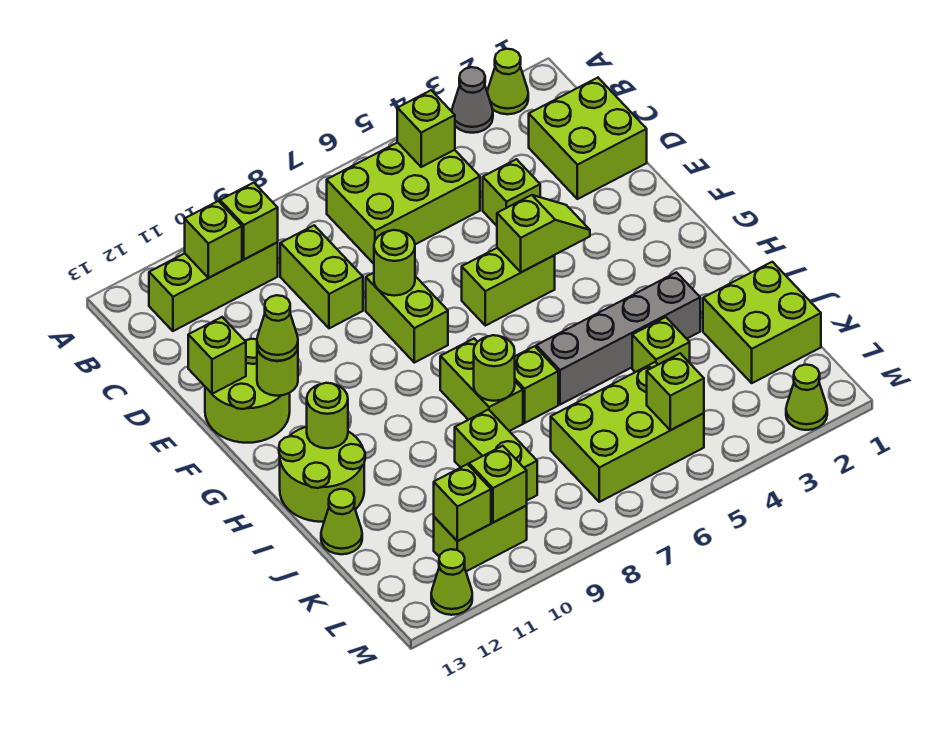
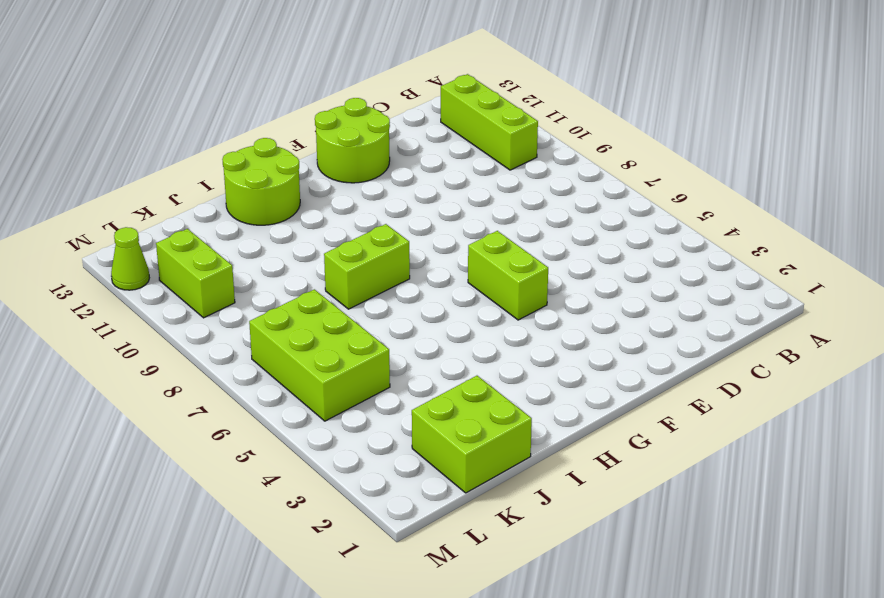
none -> lime cone A2 level 1
none -> grey cone A3 level 1
none -> lime brick B5:C7 level 1
none -> lime brick C1:D2 level 1

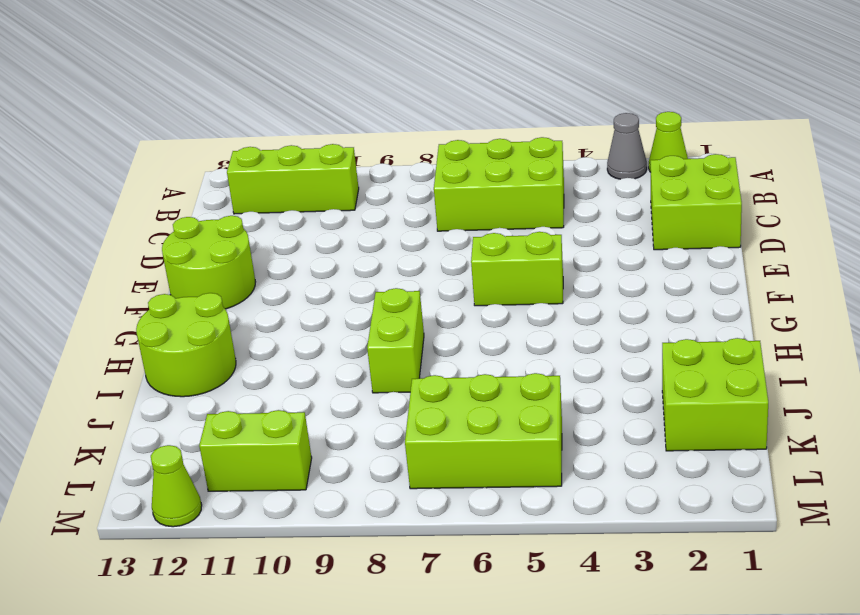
none -> lime brick C9:D9 level 1
none -> lime brick D4 level 1
none -> lime brick E8:F8 level 1
none -> grey brick I3:I6 level 1

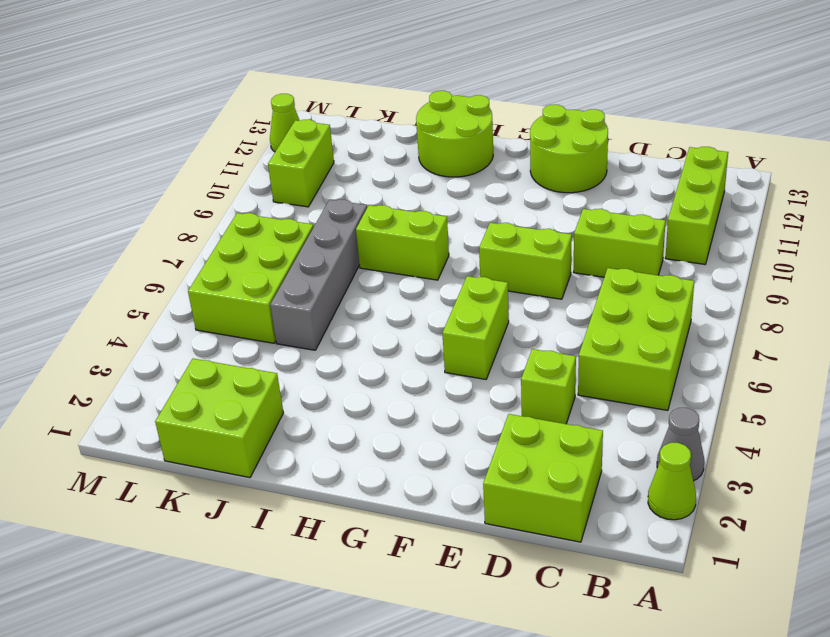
grey brick J5:J8 level 1 -> grey brick I3:I6 level 1
none -> lime brick I7 level 1
none -> lime brick J4 level 1
none -> lime brick J9:K9 level 1
none -> lime cone J13 level 1

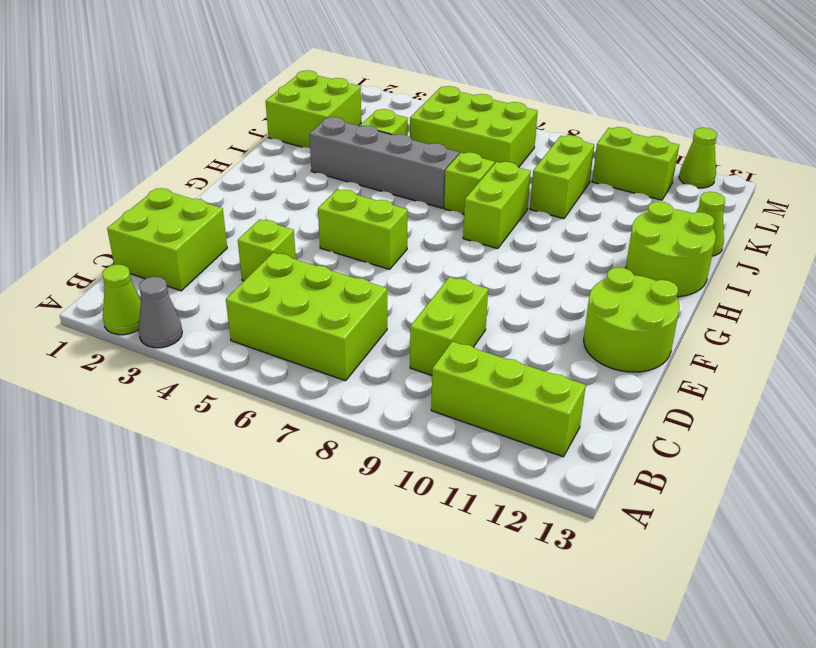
none -> lime brick E8:F8 level 1
none -> lime cone M2 level 1
none -> lime brick B5 level 2
none -> lime brick B10 level 2

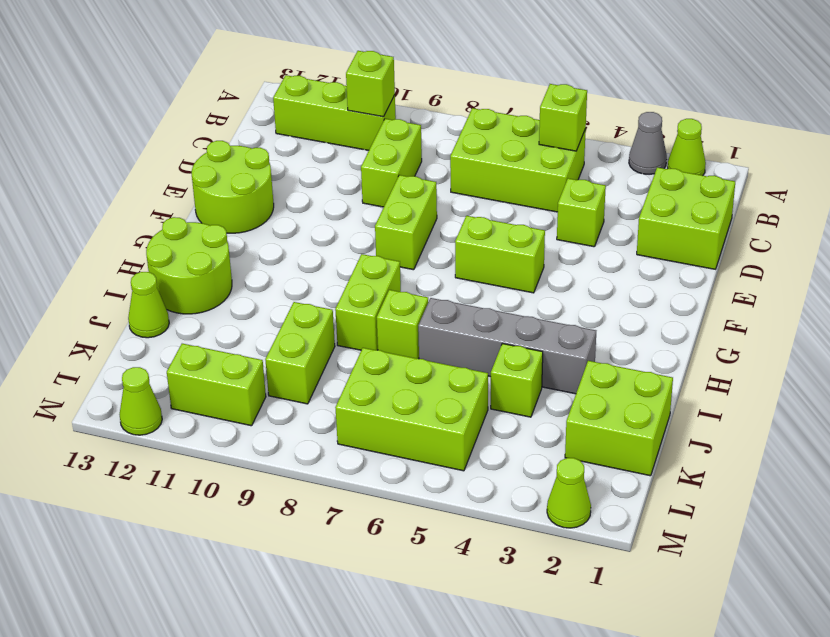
none -> lime brick B11 level 2
none -> lime round brick E8 level 2
none -> lime brick E13 level 2
none -> lime slope F4:F5 level 2 top 5

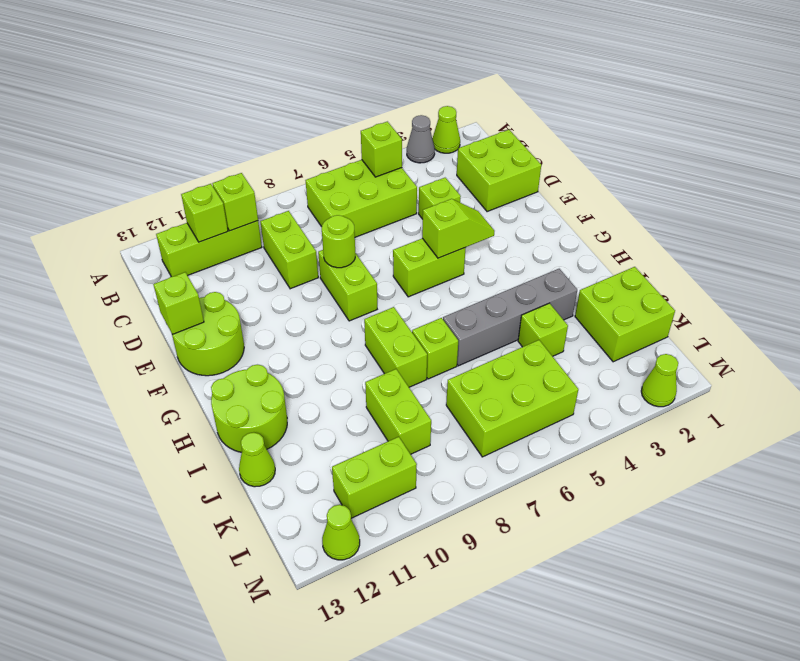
none -> lime round brick F12 level 2
none -> lime round brick H12 level 2
none -> lime round brick I8 level 2
none -> lime brick L5 level 2

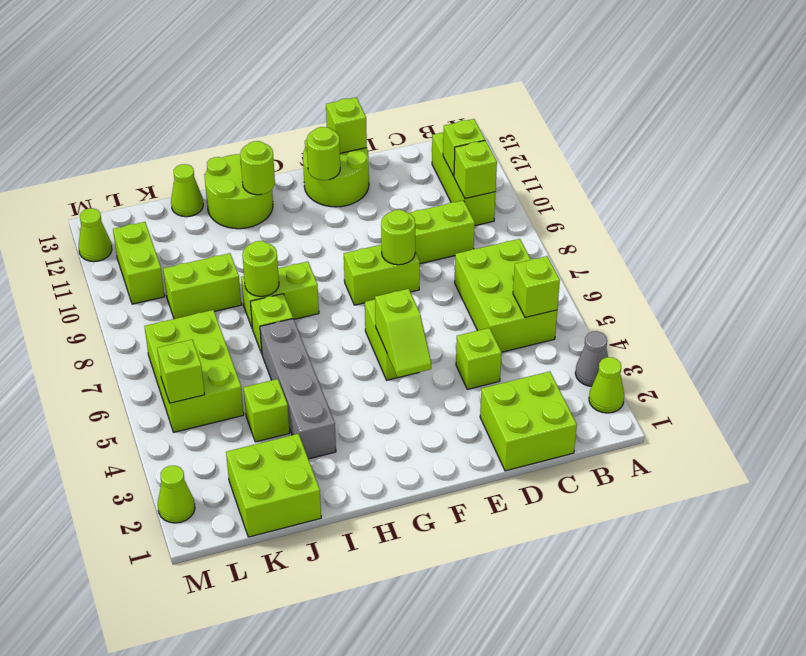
none -> lime brick L10 level 2
none -> lime brick L11 level 2
none -> lime cone F12 level 3

